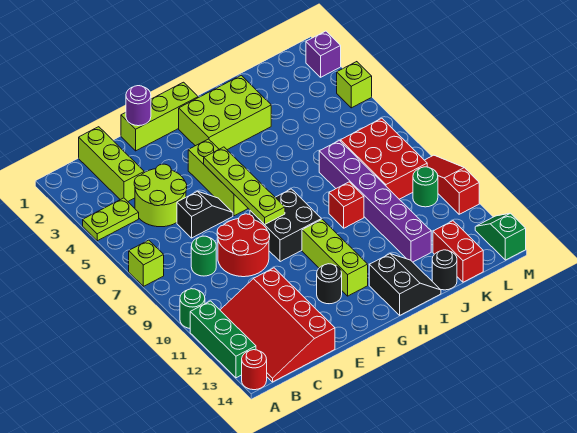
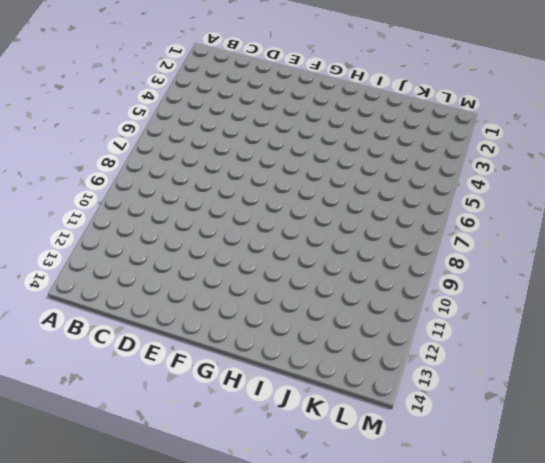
none -> lime plate A4:B4 level 1
none -> lime brick A7 level 1
none -> green round brick A10 level 1
none -> green brick A11:A13 level 1

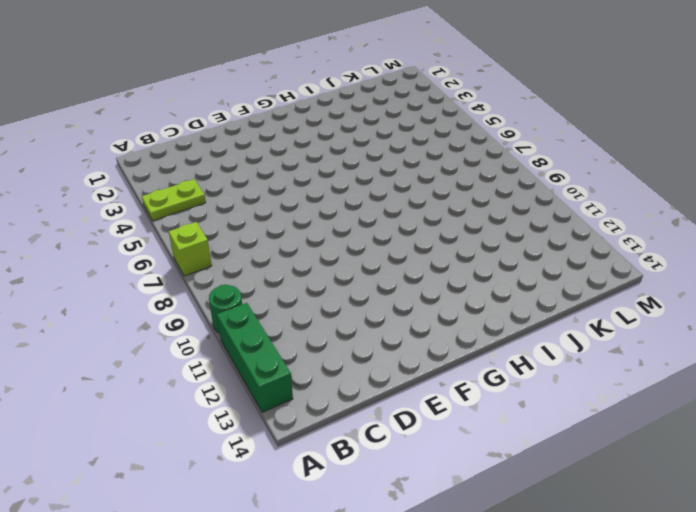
none -> red round brick A14 level 1
none -> red slope B11:D14 level 1 top D
none -> lime brick C1:C3 level 1
none -> lime round brick C4:D5 level 1

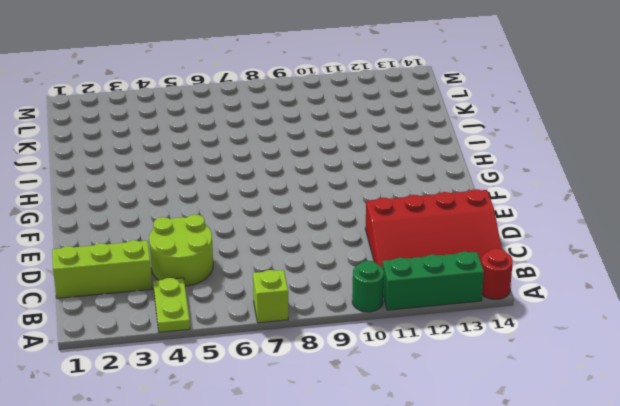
none -> green round brick C8 level 1
none -> black slope D6:E6 level 1 top D
none -> red round brick D8:E9 level 1
none -> lime brick E1:G1 level 1

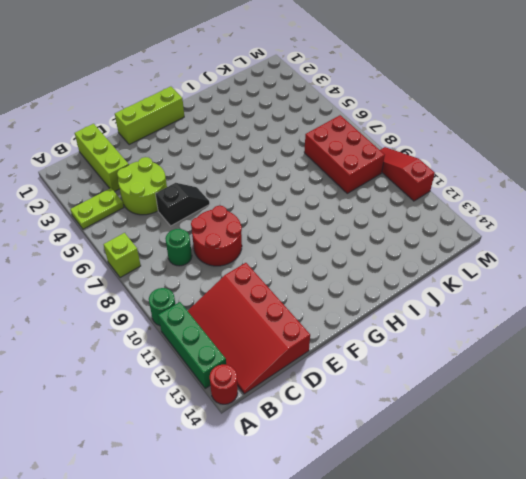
none -> lime brick F4:F6 level 1
none -> black brick F8:G9 level 1
none -> black round brick F12 level 1
none -> lime brick G2:I3 level 1

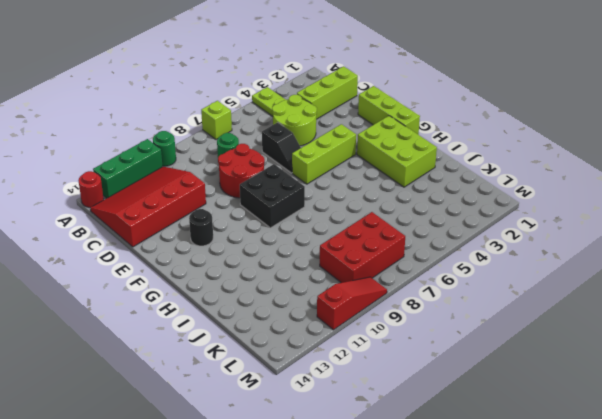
none -> lime brick G10:G12 level 1
none -> black slope H13:I14 level 1 top H
none -> red brick I9 level 1
none -> purple brick J7:J12 level 1

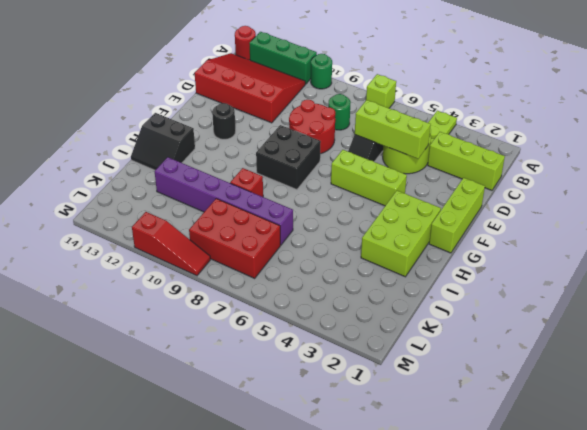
lime brick D4:D6 level 2 -> lime brick G10:G12 level 1
none -> black round brick J14 level 1
none -> red brick K13:K14 level 1
none -> green round brick L10 level 1
none -> purple brick M2 level 1

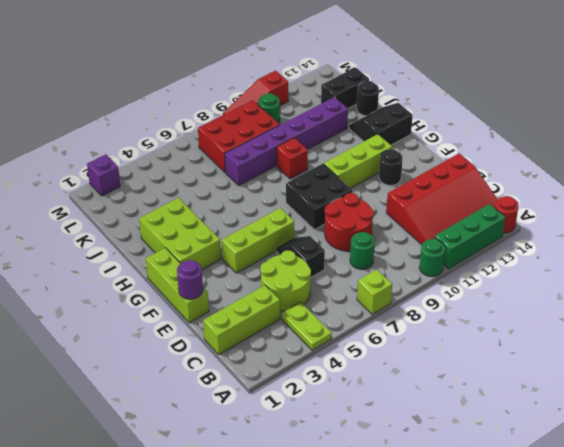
black brick K13:K14 level 1 -> red brick K13:K14 level 1
none -> lime brick M4 level 1
none -> green slope M13:M14 level 1 top 14
none -> lime plate F5:F8 level 2

